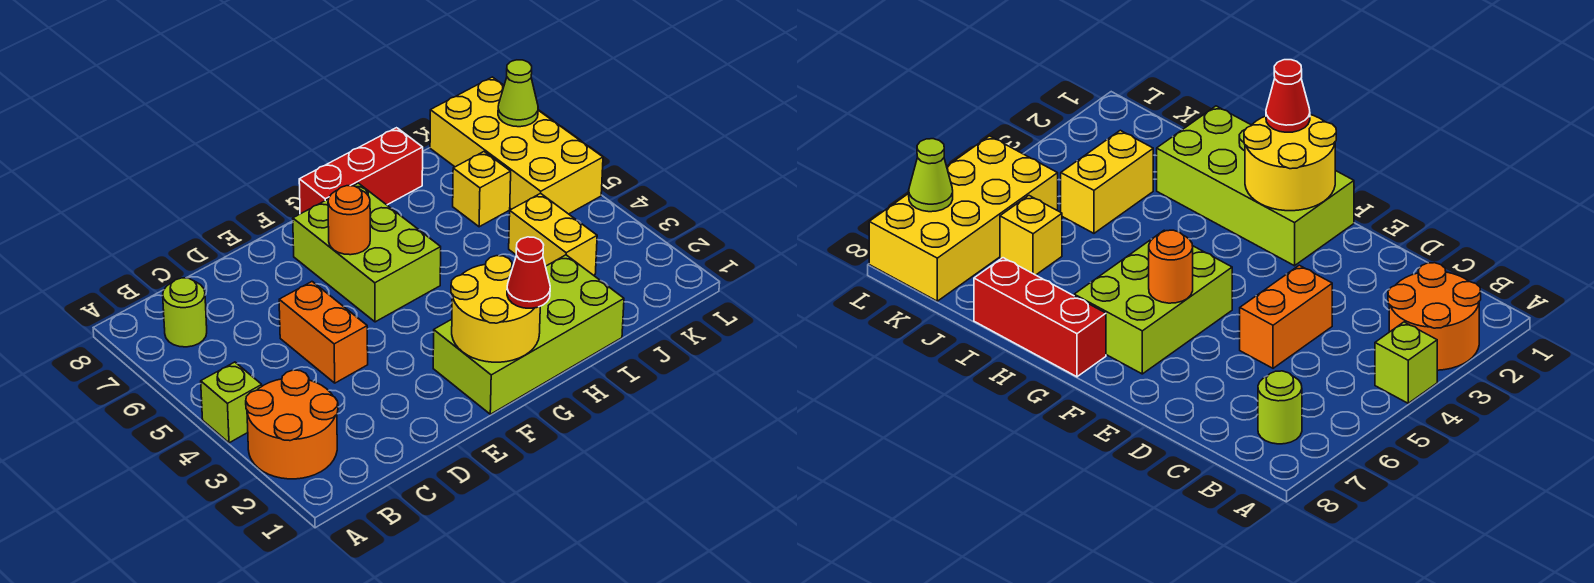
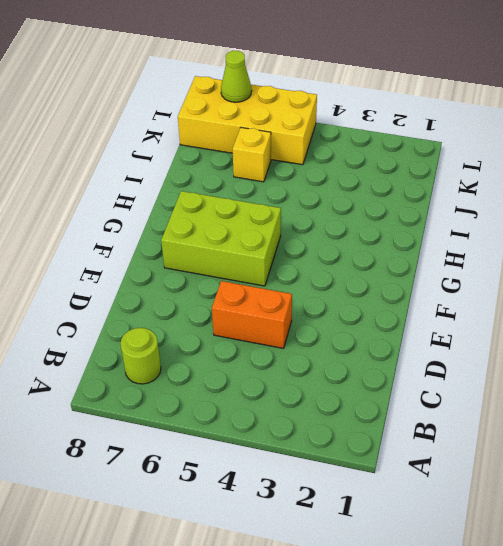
none -> orange round brick A2:B3 level 1
none -> lime brick A4 level 1
none -> lime brick F1:I2 level 1

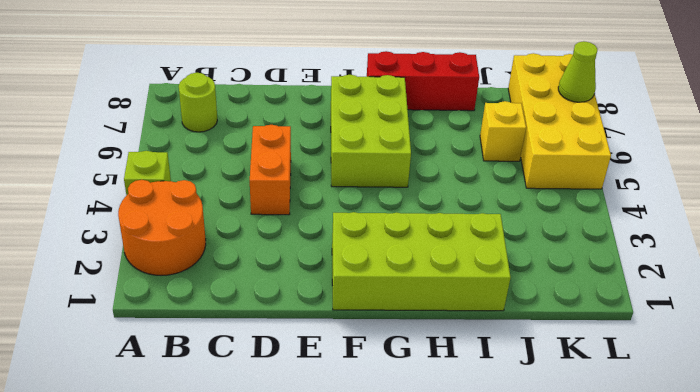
none -> yellow brick J3:J4 level 1
none -> yellow round brick F1:G2 level 2
none -> orange round brick F6 level 2

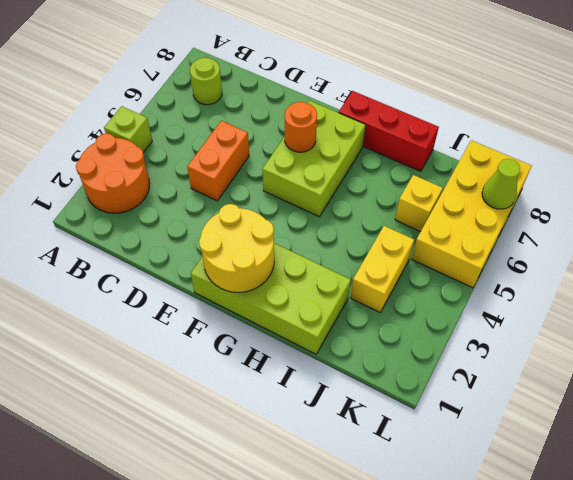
none -> red cone G1 level 3

